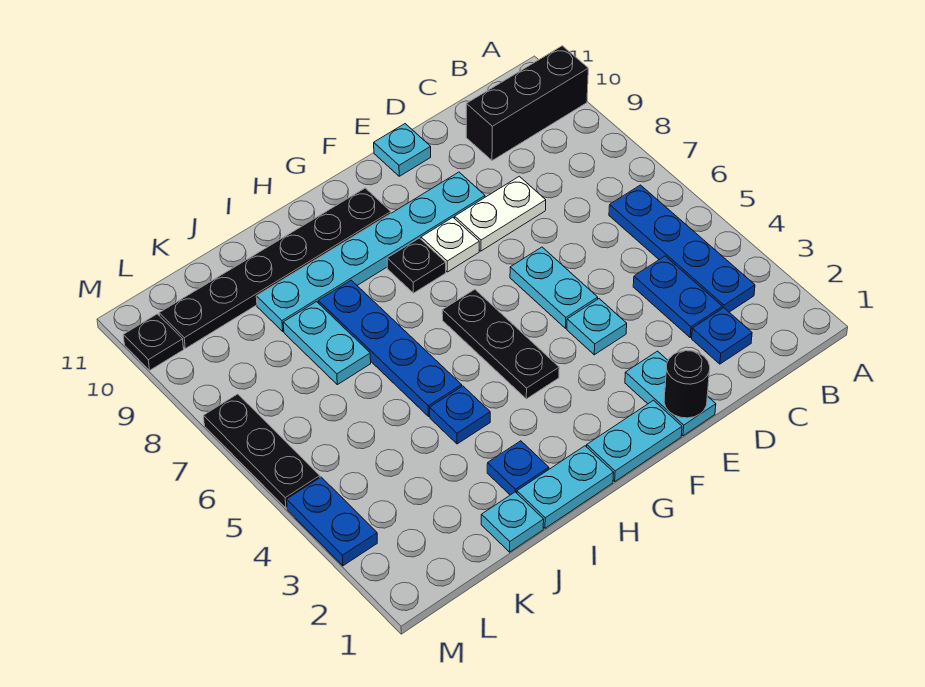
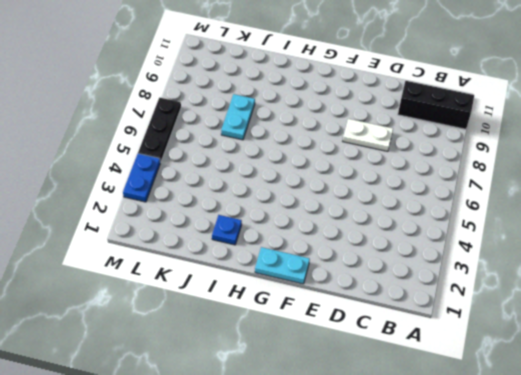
none -> blue plate B3:B6 level 1
none -> blue plate C2 level 1
none -> blue plate C3:C4 level 1

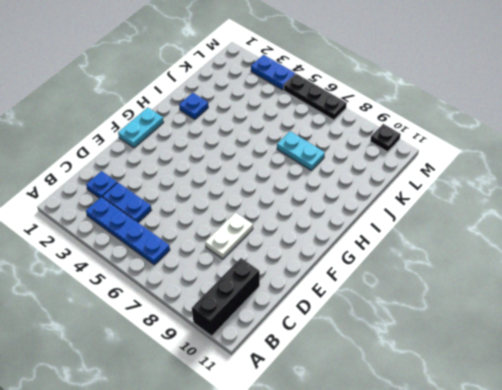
none -> cyan plate E1:E2 level 1
none -> cyan plate E4 level 1
none -> cyan plate E5:E6 level 1

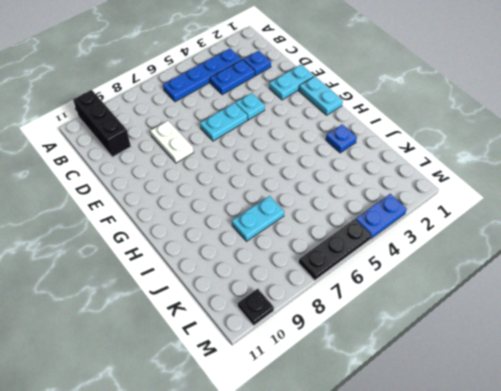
none -> cyan plate E9:J9 level 1
none -> cyan plate E11 level 1
none -> white plate F8 level 1

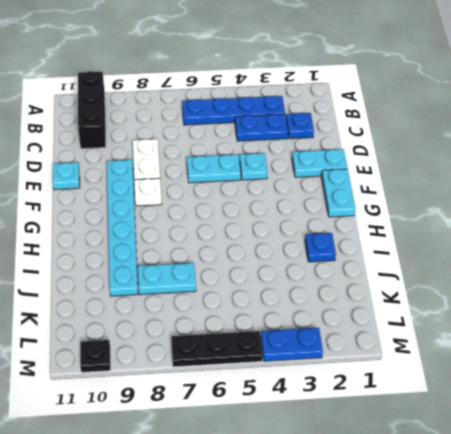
none -> black plate G4:G6 level 1
none -> black plate G8 level 1
none -> black plate G10:L10 level 1

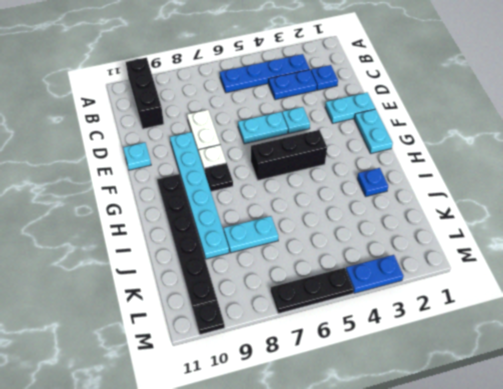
black brick G4:G6 level 1 -> black plate G4:G6 level 1
none -> cyan plate H1:I1 level 1
none -> blue plate I4 level 1
none -> blue plate I5:I8 level 1

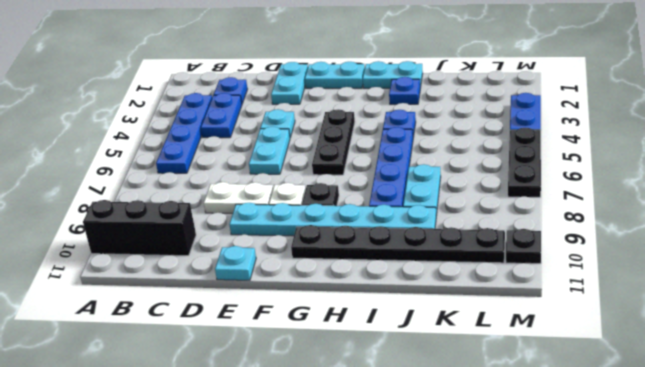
none -> cyan plate J1 level 1
none -> black round brick E1 level 2

